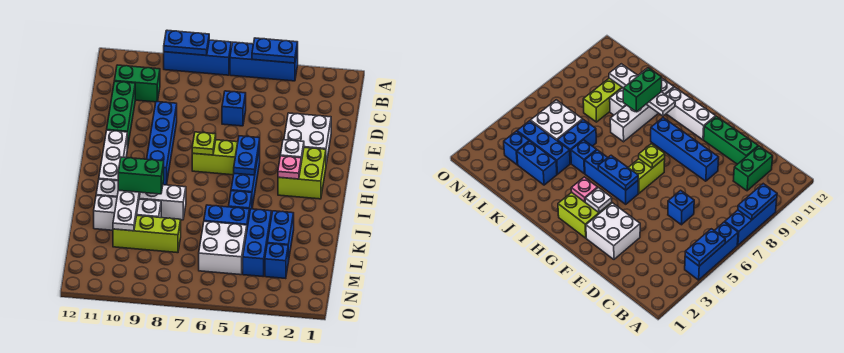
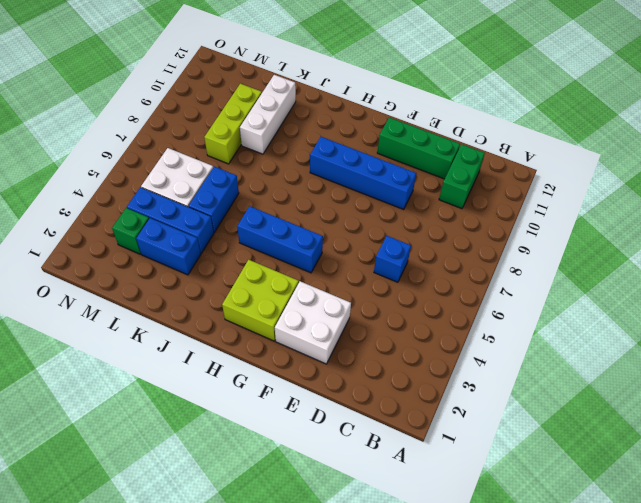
green brick M3 level 1 -> blue brick M3 level 1
none -> blue brick A4:A6 level 1
none -> blue brick A7:A9 level 1
none -> lime brick G6:G7 level 1

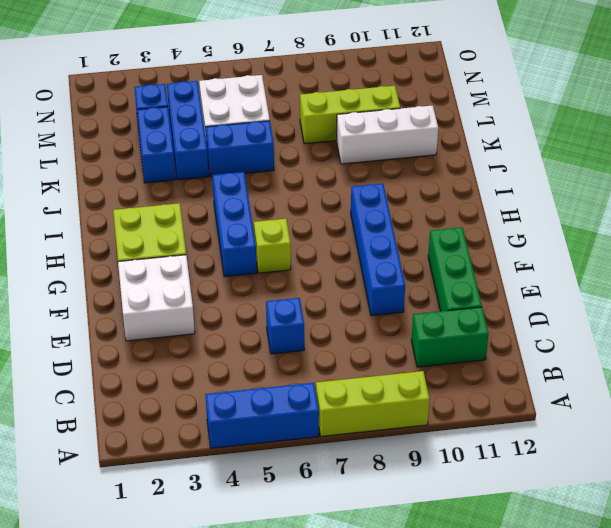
lime brick A7:A9 level 1 -> blue brick A7:A9 level 1
lime brick G6 level 1 -> lime brick G6:G7 level 1
none -> white brick G11:I11 level 1
none -> blue brick J5 level 1
none -> white brick J8:J11 level 1

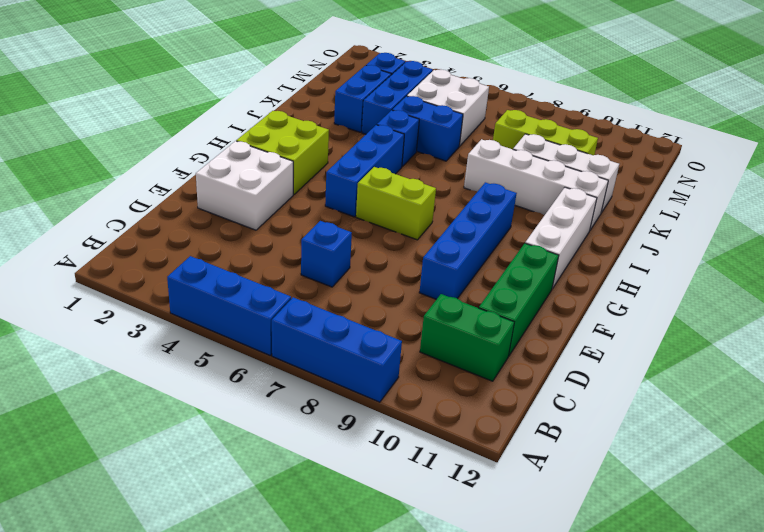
none -> blue plate A4:A5 level 2
none -> blue plate A8:A9 level 2
none -> white plate G3 level 2

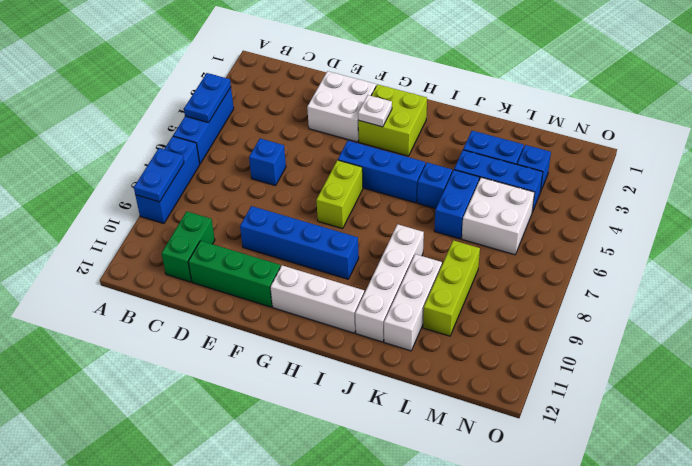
none -> blue plate G5:H5 level 2
none -> lime plate G7 level 2
none -> pink plate H3 level 2

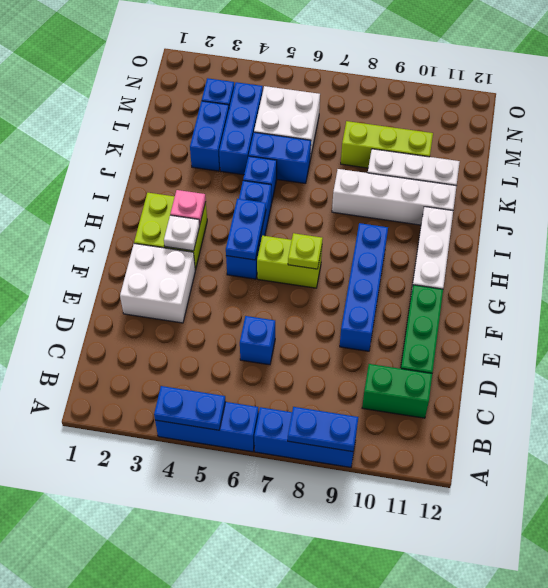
none -> white plate I10:L10 level 2
none -> green brick J9:J10 level 3

